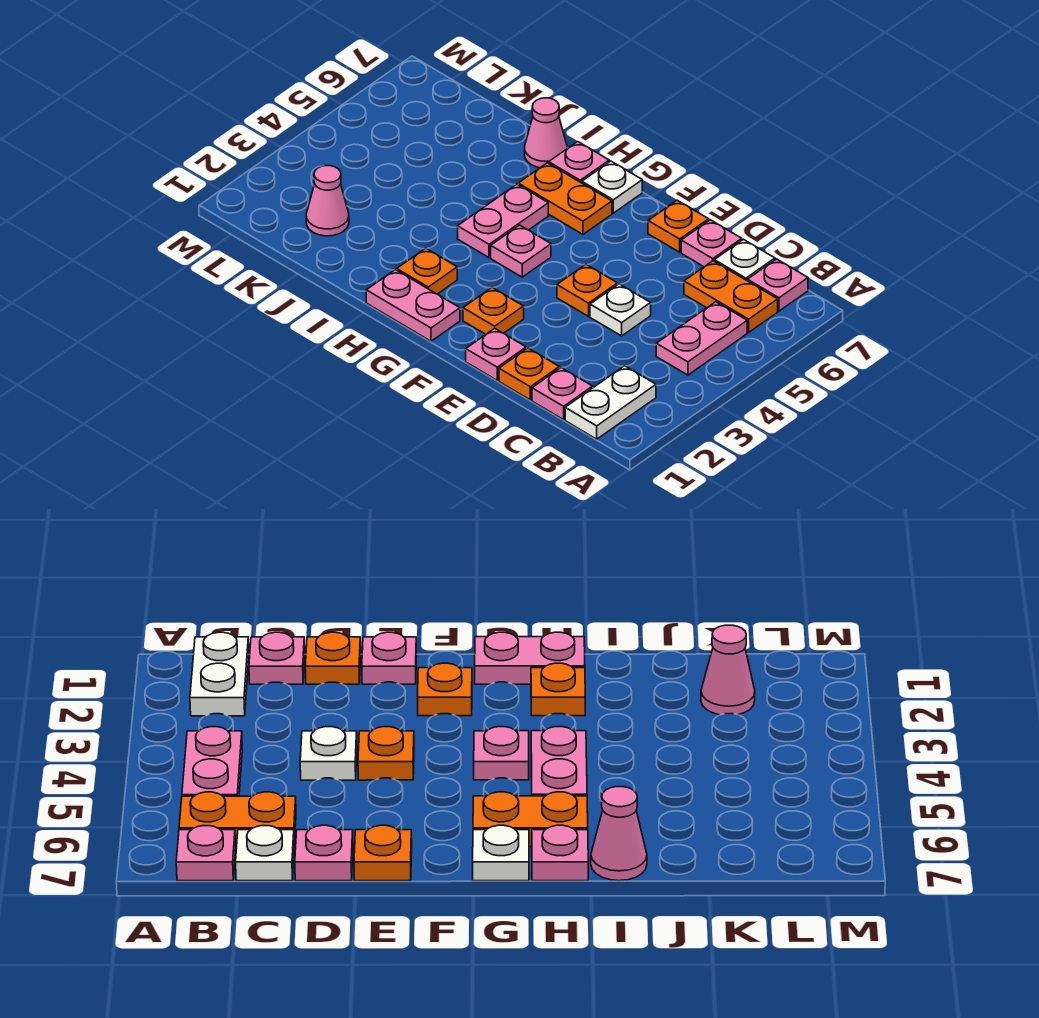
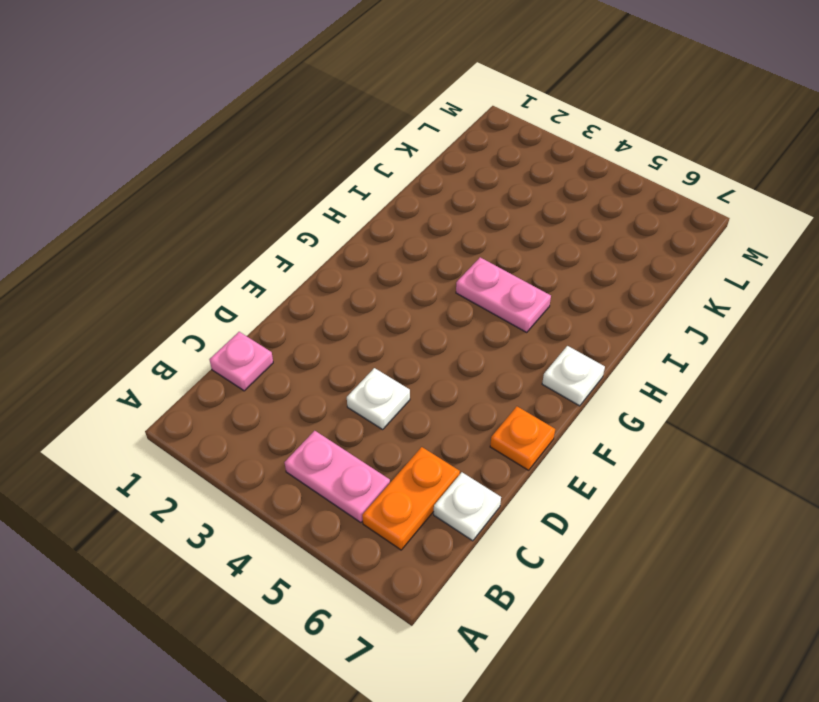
none -> white plate B1:B2 level 1
none -> pink plate B7 level 1
none -> orange plate D1 level 1

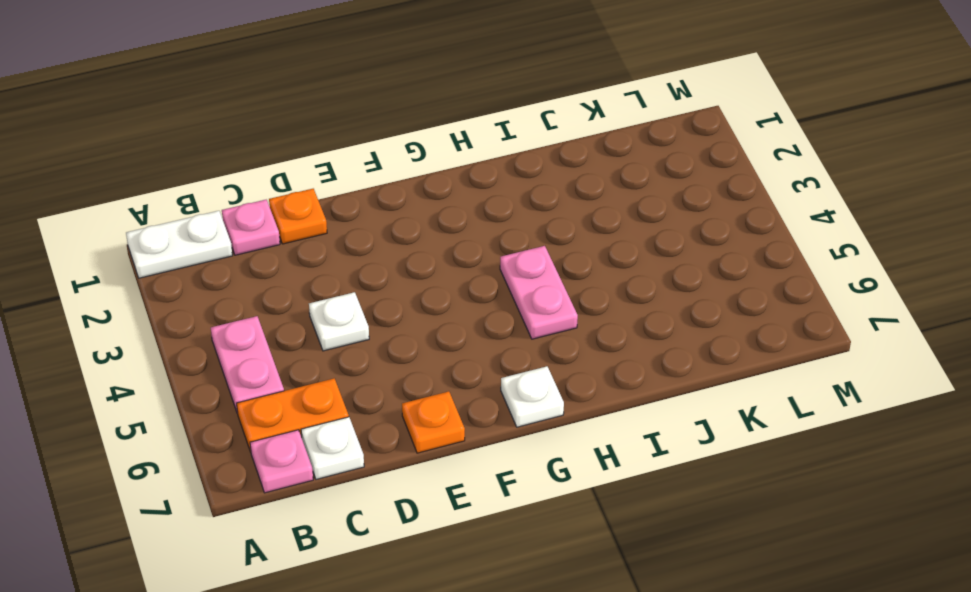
white plate A1:B1 level 1 -> white plate B1:B2 level 1
none -> pink plate D7 level 1
none -> pink plate E1 level 1
none -> orange plate E4 level 1

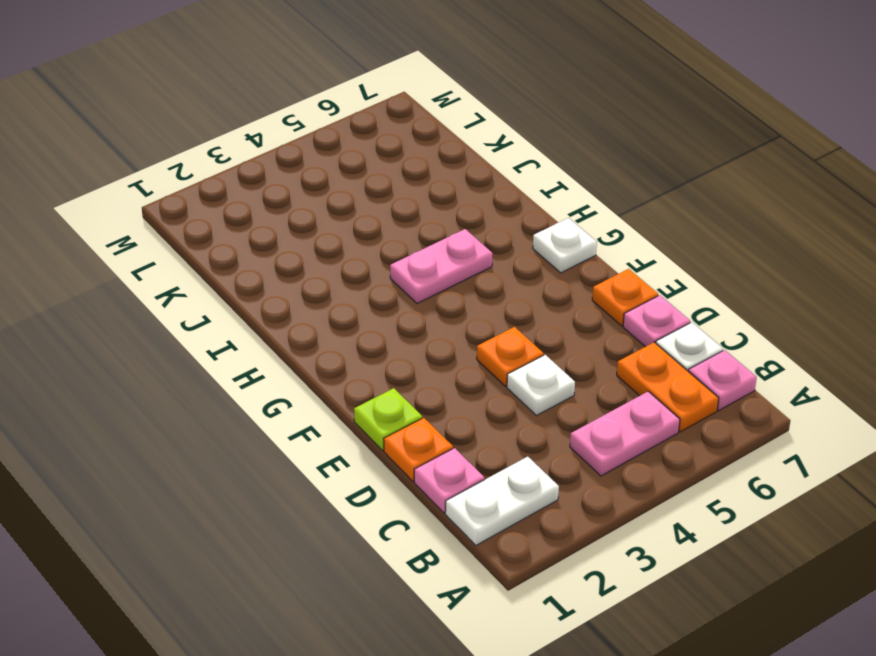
lime plate E1 level 1 -> pink plate E1 level 1
none -> orange plate F2 level 1
none -> pink plate G1:H1 level 1
none -> pink plate G4 level 1

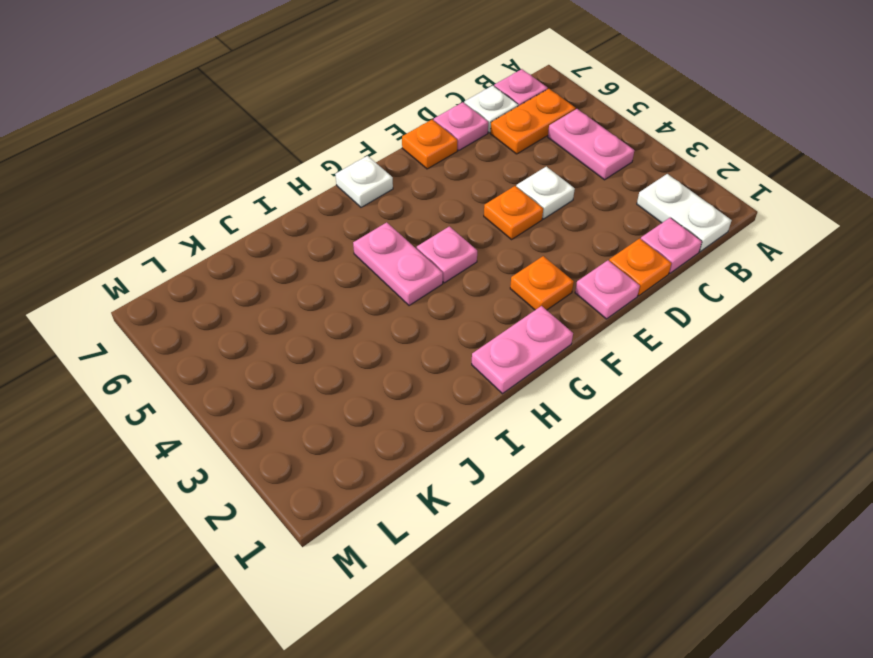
none -> orange plate G6:H6 level 1
none -> orange plate H2 level 1
none -> pink plate H7 level 1

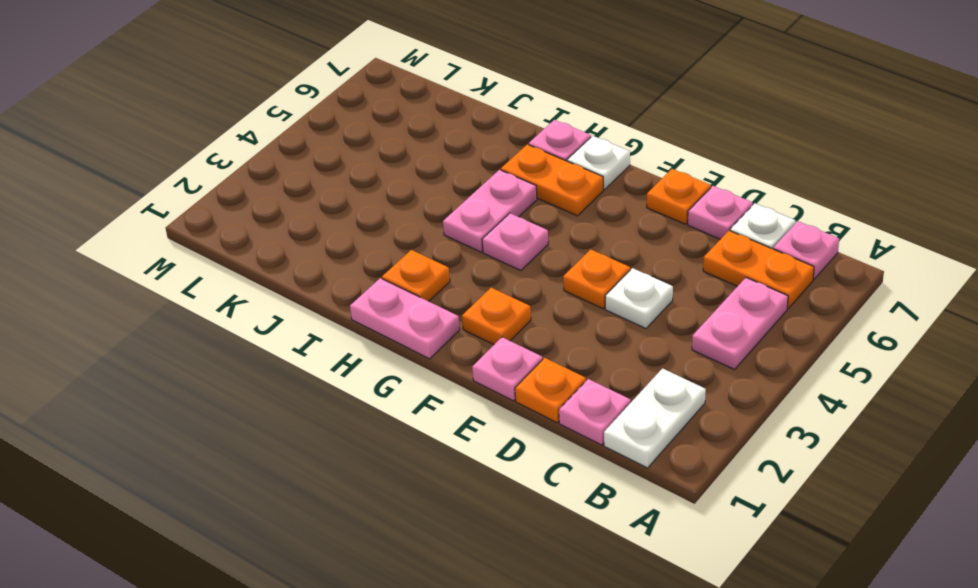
none -> pink cone I7 level 1
none -> pink cone K2 level 1

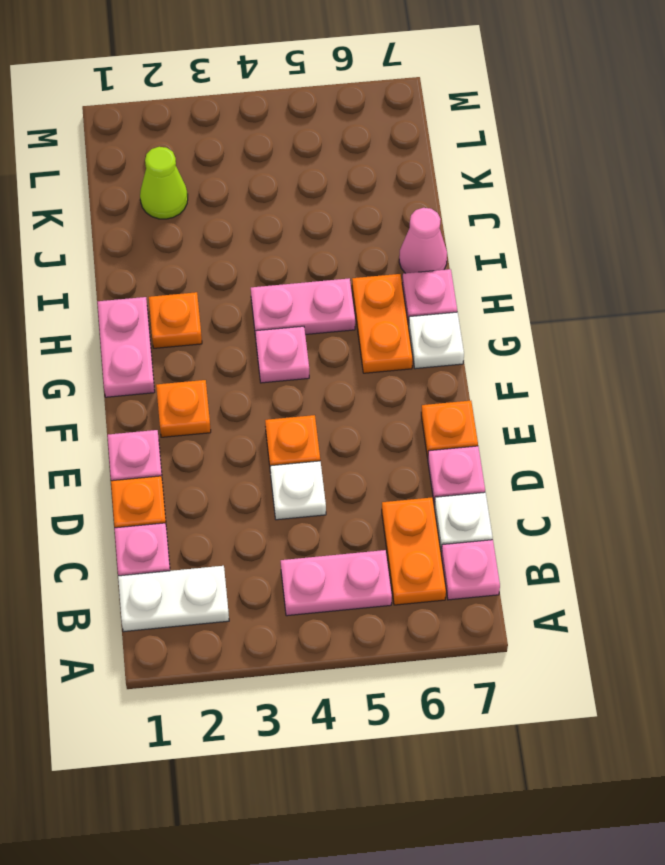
lime cone K2 level 1 -> pink cone K2 level 1

